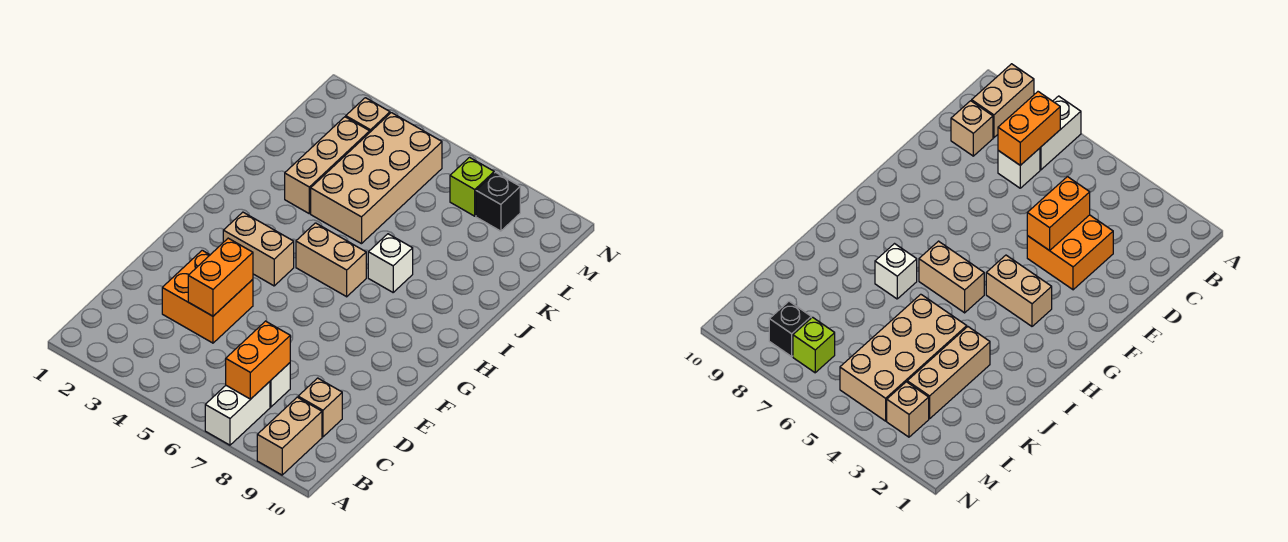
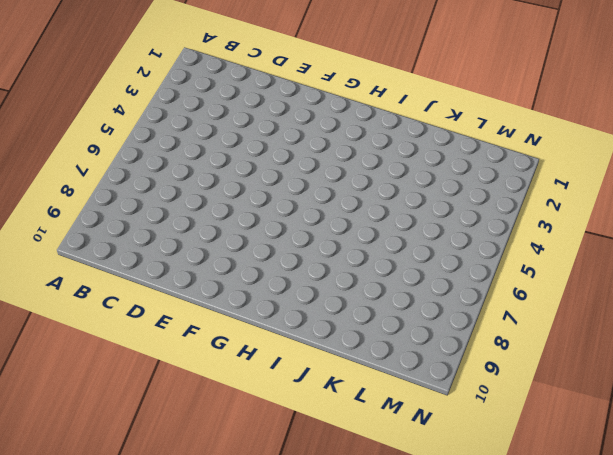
none -> white brick A7:B7 level 1
none -> tan brick A9:B9 level 1
none -> white brick C7 level 1

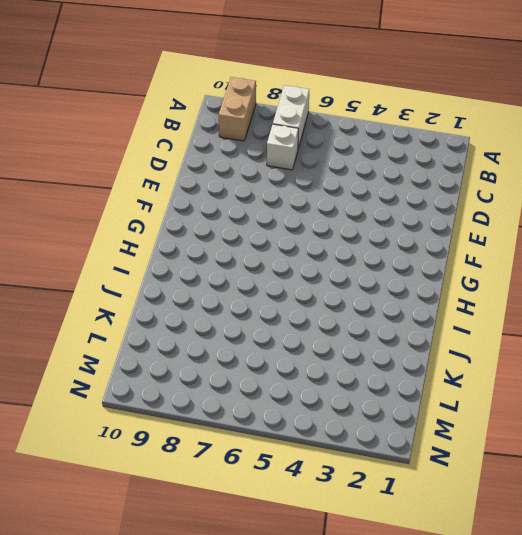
none -> tan brick C9 level 1
none -> orange brick D3:E4 level 1
none -> tan brick G3:G4 level 1

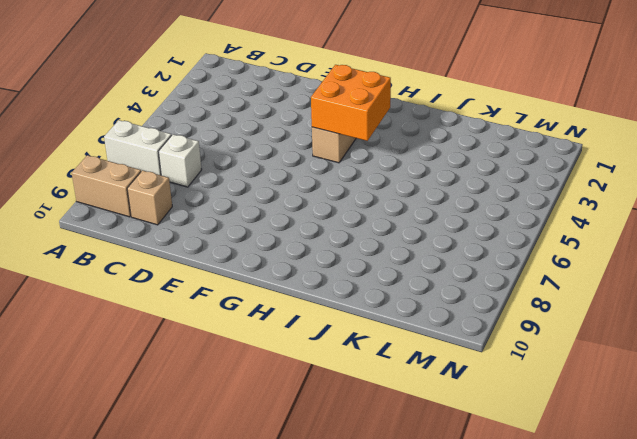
orange brick G3:H4 level 2 -> orange brick D3:E4 level 1
none -> tan brick H5:H6 level 1
none -> white brick I7 level 1
none -> tan brick J3:L3 level 1

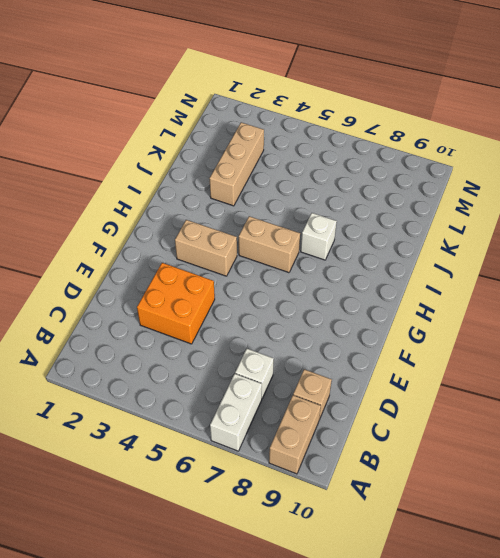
none -> tan brick J4:M5 level 1
none -> tan brick M3 level 1
none -> lime brick M7 level 1

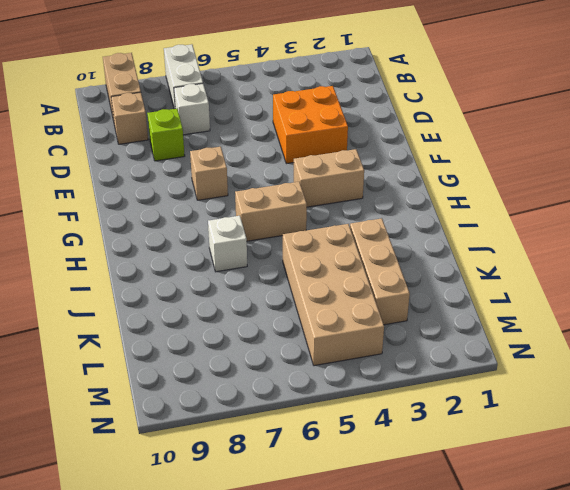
lime brick D8 level 1 -> lime brick M7 level 1
tan brick F7 level 1 -> tan brick M3 level 1
none -> black brick M8 level 1
none -> orange brick B7:C7 level 2
none -> orange brick D4:E4 level 2

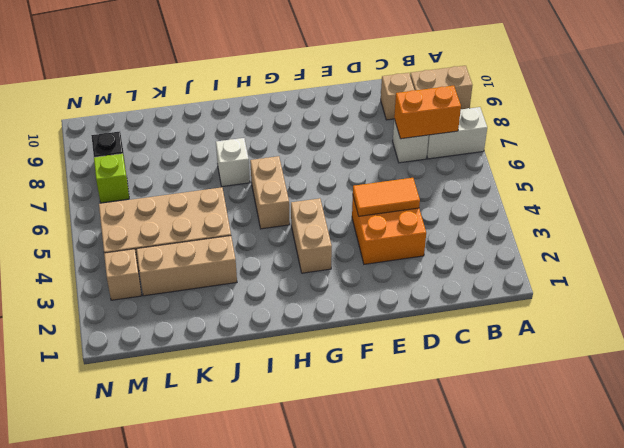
orange tile D4:E4 level 2 -> orange brick D4:E4 level 2

